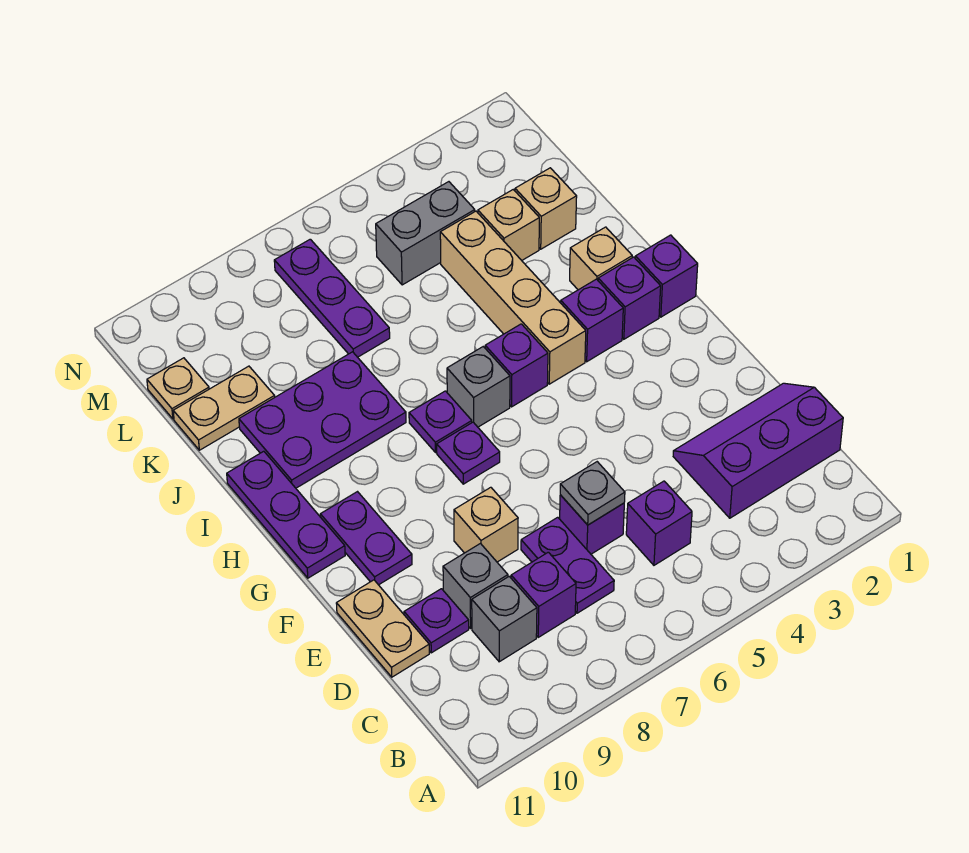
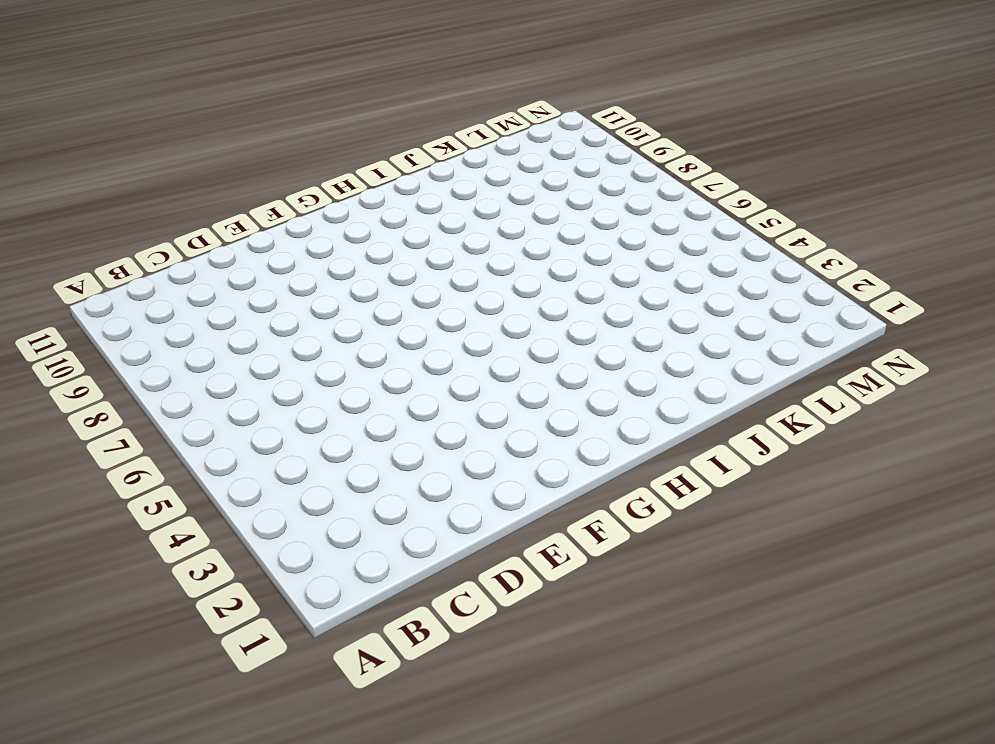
none -> purple slope C1:D3 level 1 top C
none -> purple brick C5 level 1
none -> purple plate C7:D7 level 1

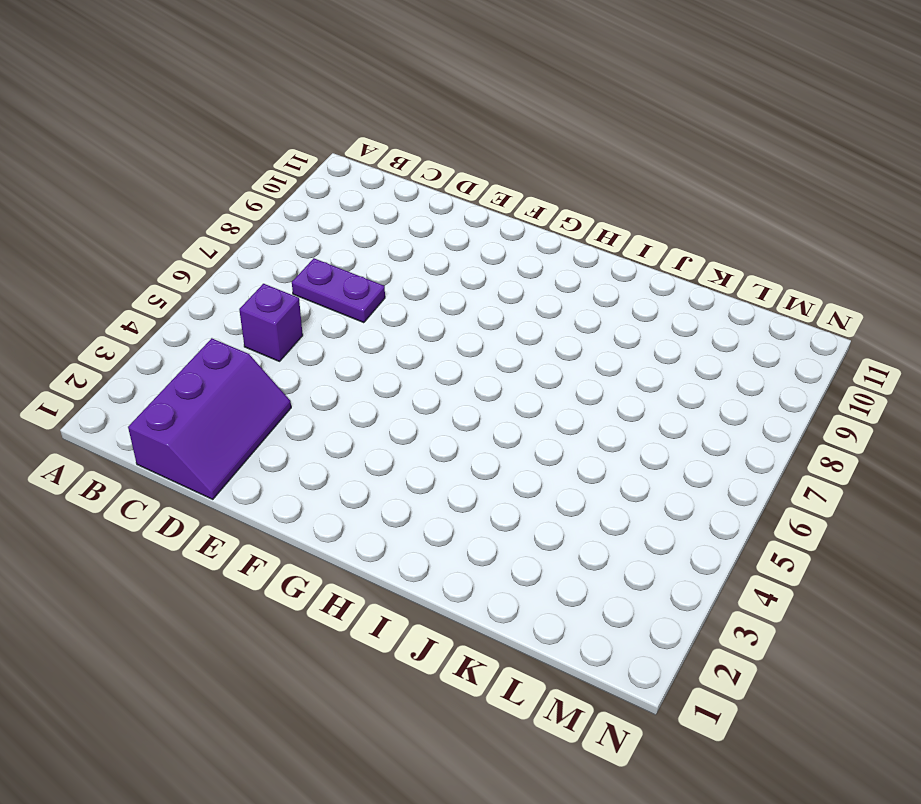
none -> purple brick C8 level 1
none -> grey brick C9 level 1
none -> purple brick D6 level 1

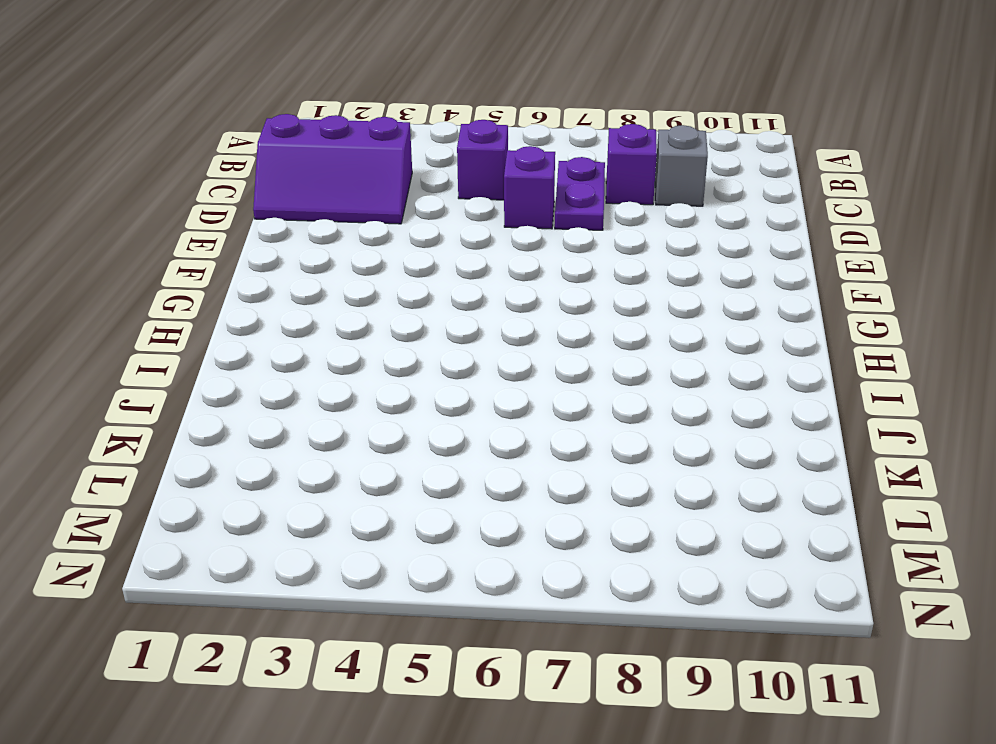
none -> grey brick D9 level 1
none -> purple plate D10 level 1
none -> tan plate D11:E11 level 1

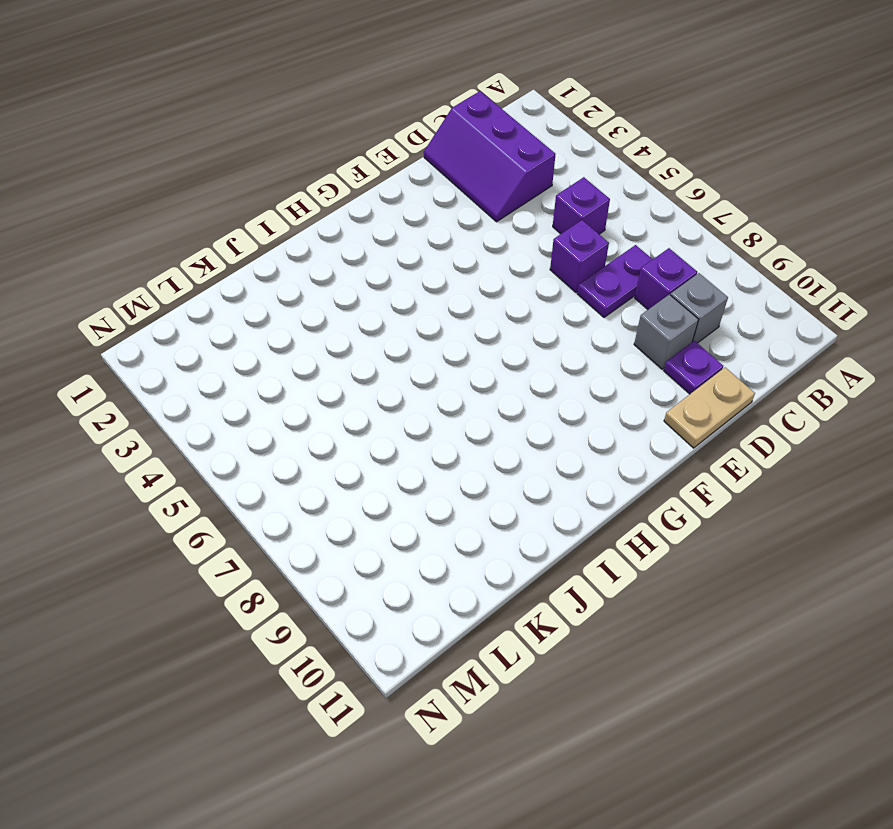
none -> tan brick E8 level 1
none -> purple plate F10:G10 level 1
none -> purple plate G7 level 1

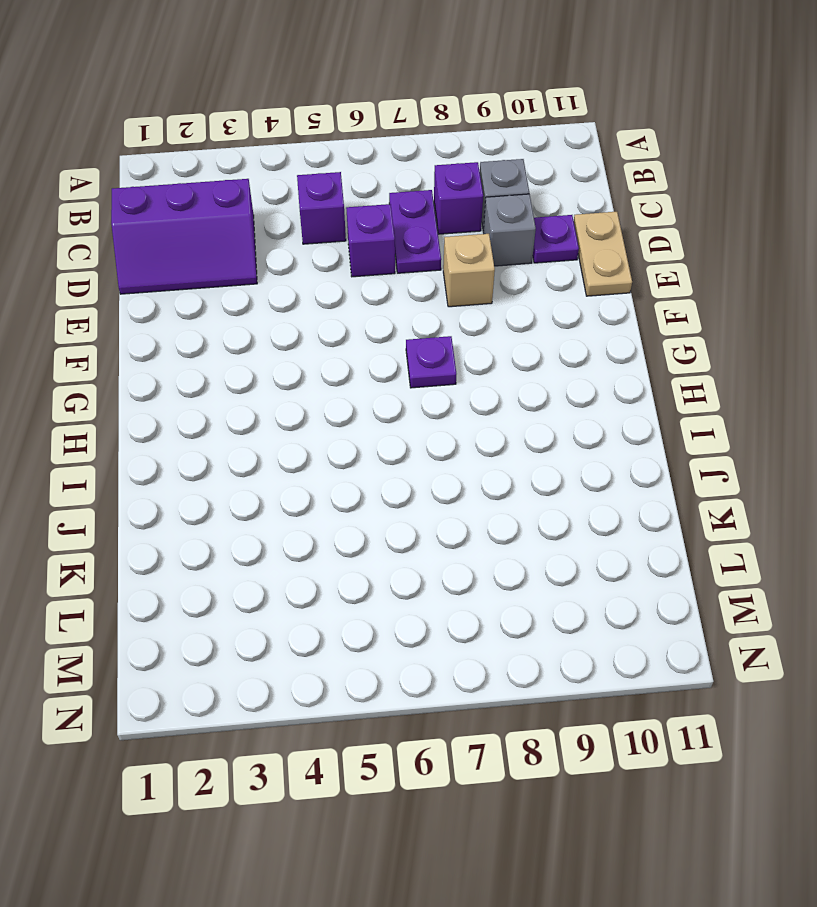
none -> purple plate F10:G10 level 1
none -> purple plate G11:I11 level 1
none -> purple brick H1 level 1

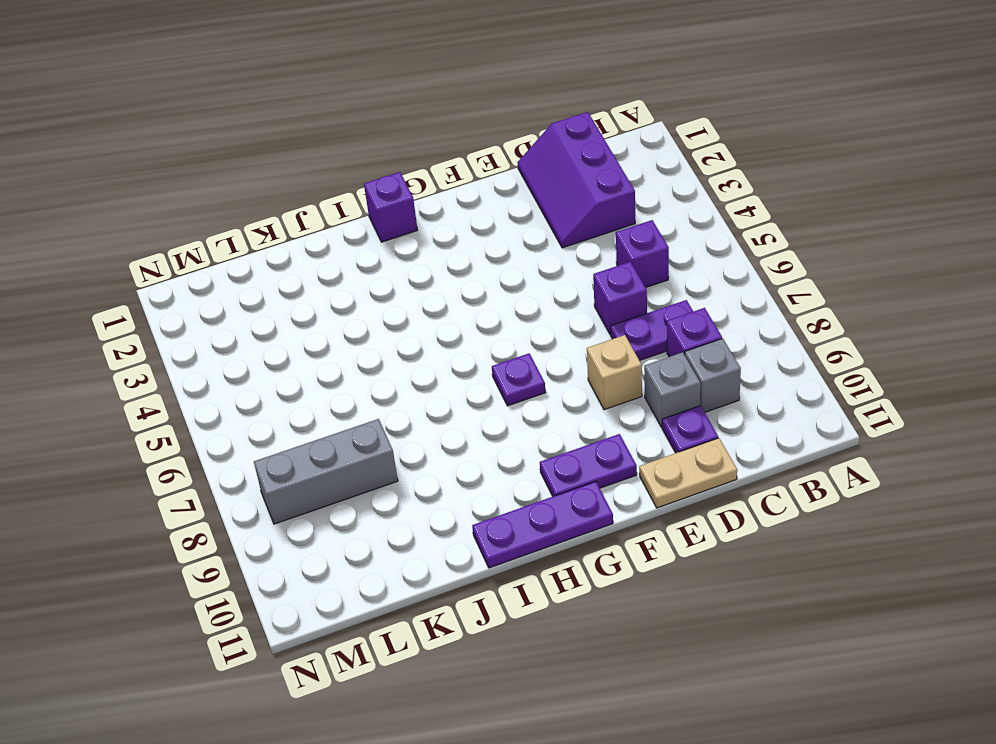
grey brick K8:M8 level 1 -> none
none -> purple brick H2 level 1
none -> purple brick H3 level 1
none -> tan brick H4:K4 level 1

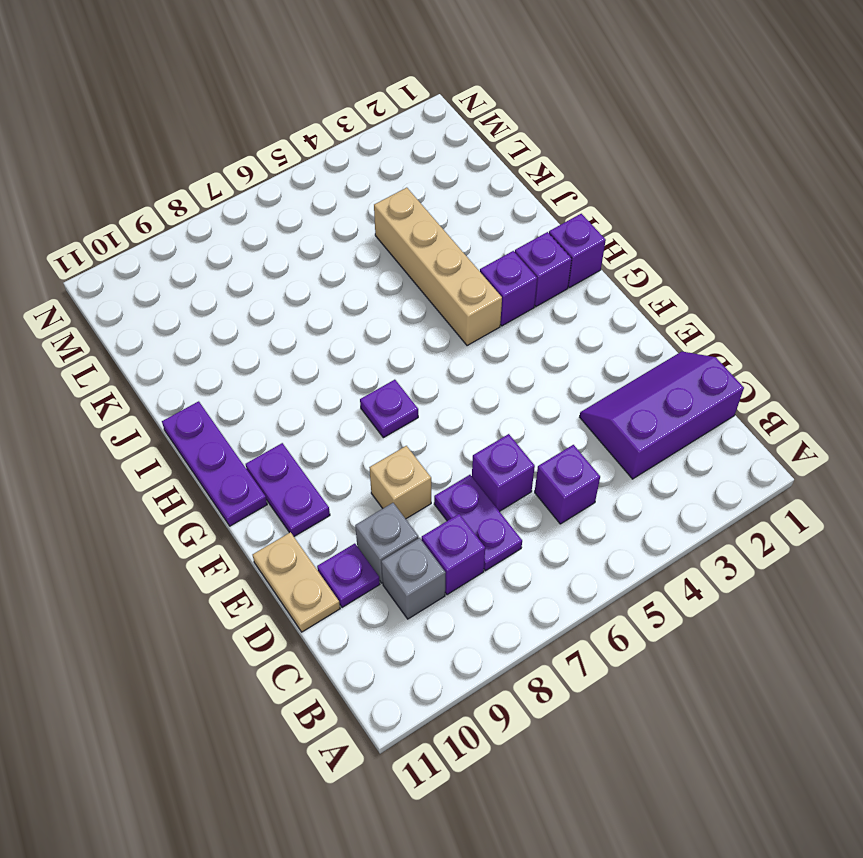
none -> purple brick H5 level 1
none -> grey brick H6 level 1
none -> purple plate H7 level 1

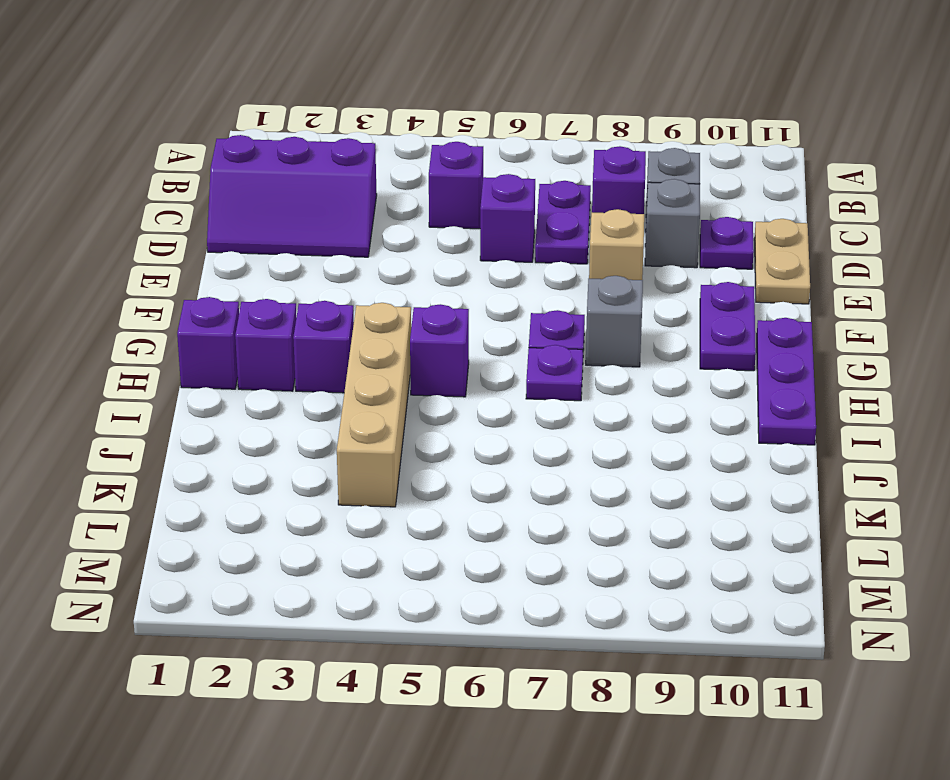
grey brick G8 level 1 -> grey brick H6 level 1
none -> tan brick I2 level 1
none -> purple plate I8:J10 level 1
none -> tan brick K2 level 1

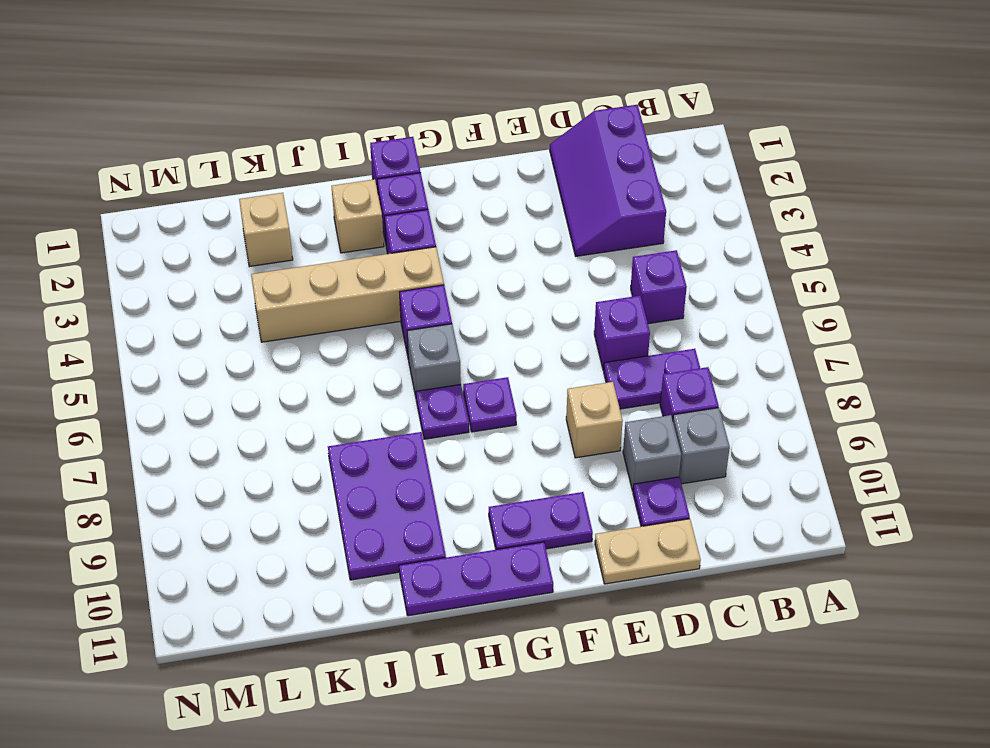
none -> tan brick K3 level 1
none -> purple plate K7:M7 level 1
none -> tan plate K10:K11 level 1

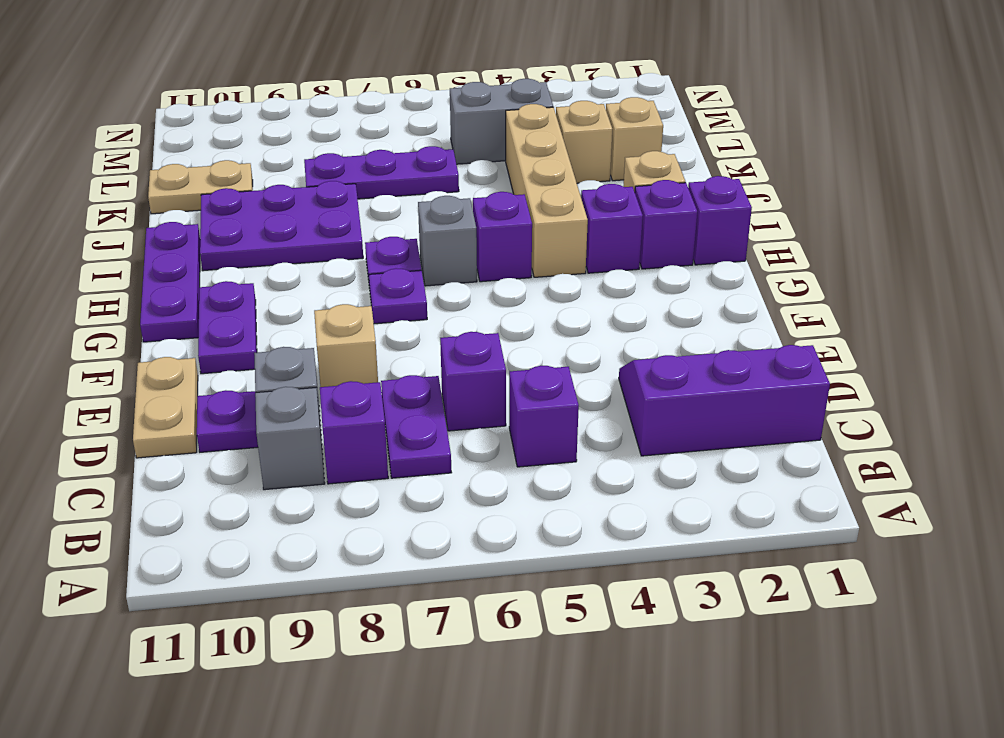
purple plate K6:K8 level 1 -> purple plate K7:M7 level 1
none -> tan plate L11 level 1
none -> grey plate D6 level 2

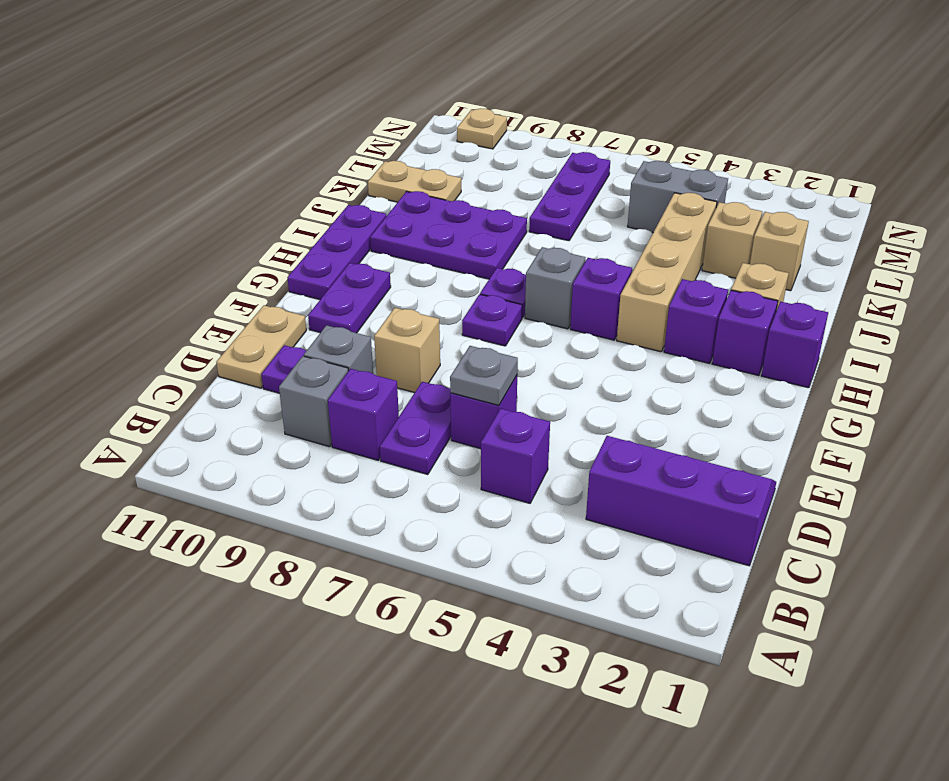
tan plate N10 level 1 -> tan plate L11 level 1

